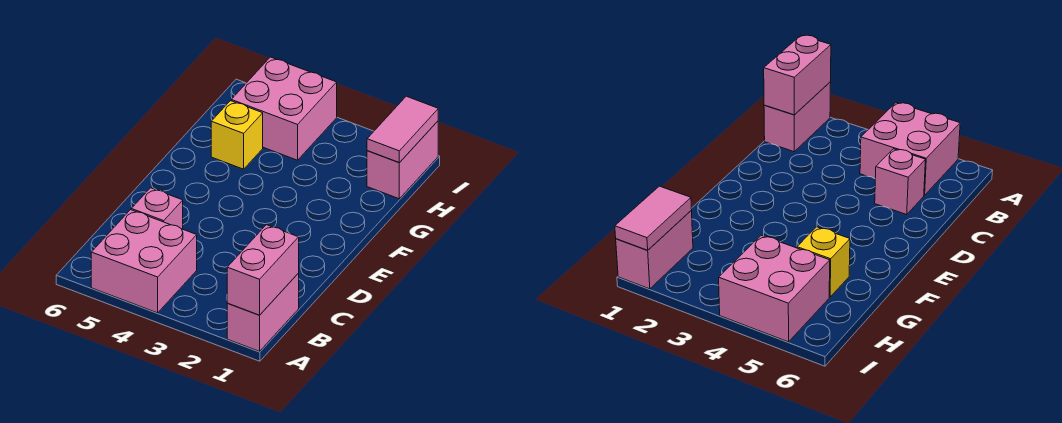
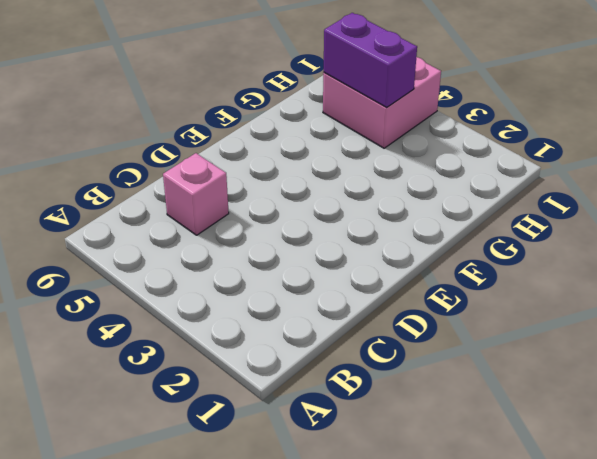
purple brick H4:H5 level 2 -> none
none -> pink brick A1:B1 level 1
none -> pink brick A4:B5 level 1

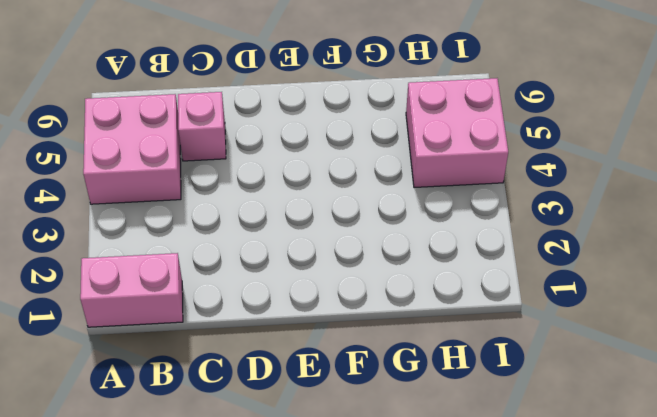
none -> yellow brick G5 level 1
none -> pink brick H1:I1 level 1

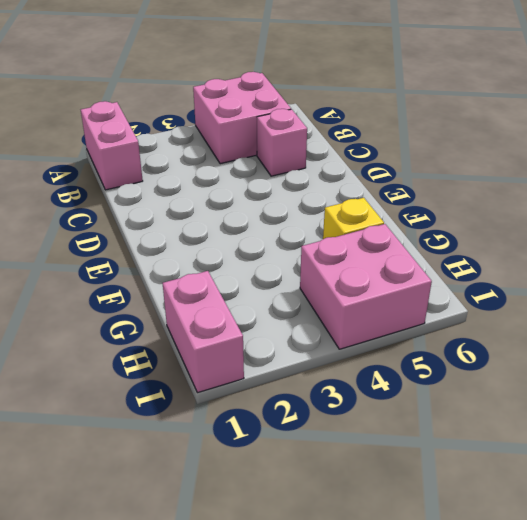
none -> pink brick A1:B1 level 2
none -> pink tile H1:I1 level 2

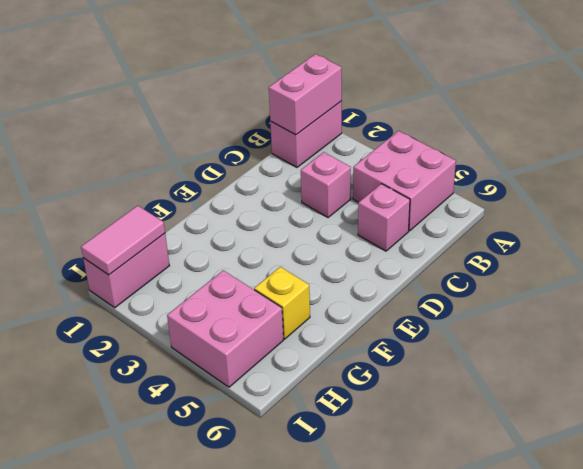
pink brick C3 level 1 -> none

